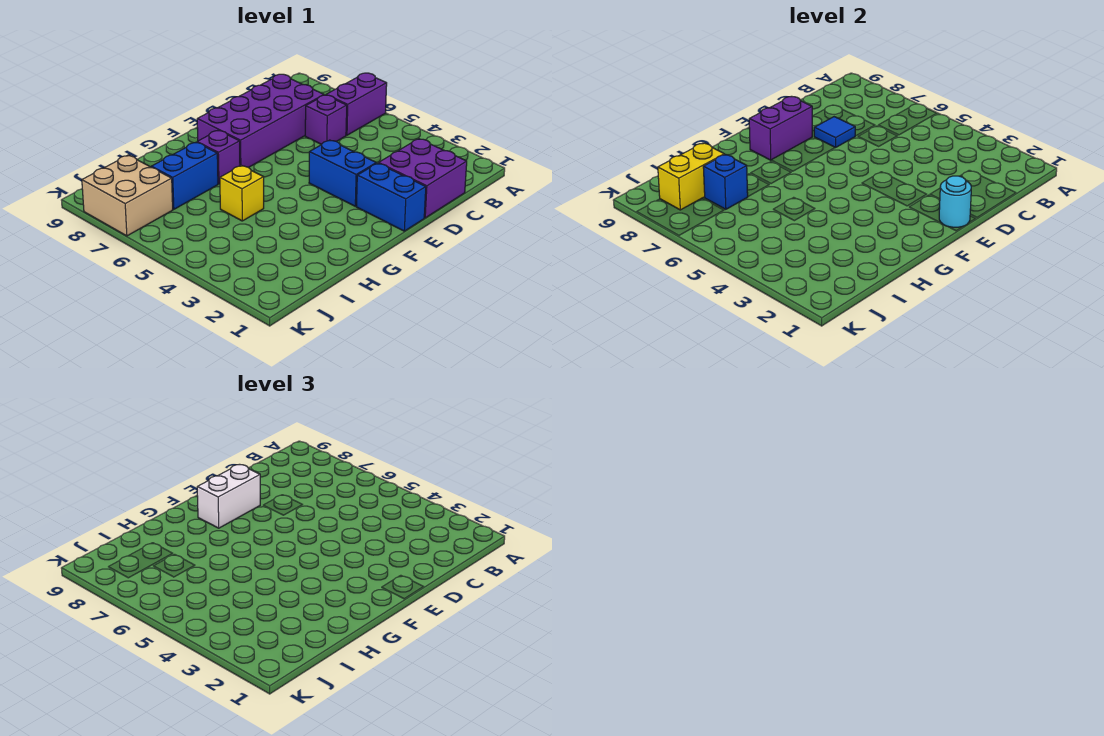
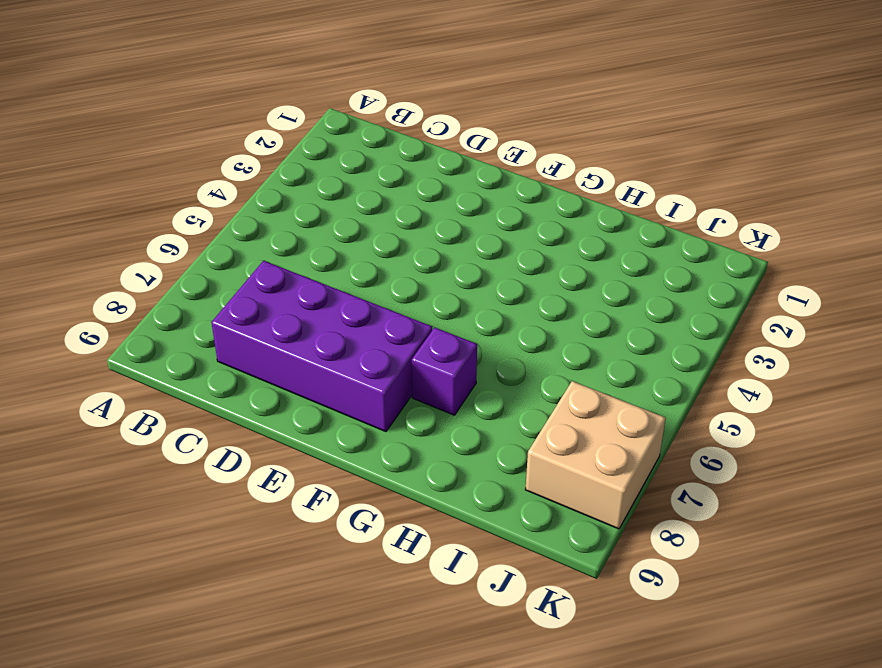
none -> purple brick A6:B6 level 1
none -> purple brick C1:D2 level 1
none -> purple brick C6 level 1

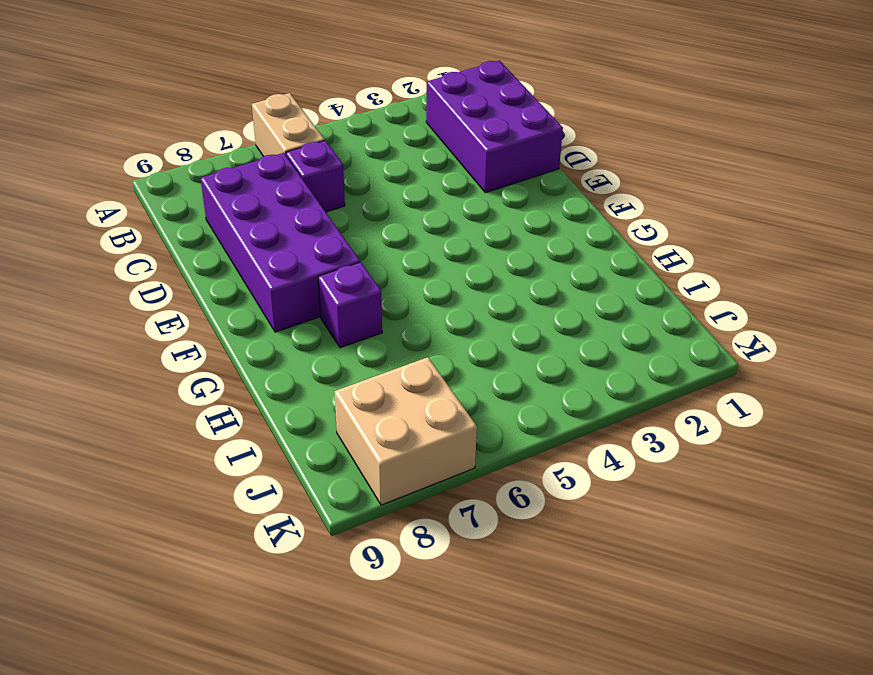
tan brick A6:B6 level 1 -> purple brick A6:B6 level 1
purple brick B1:D2 level 1 -> purple brick C1:D2 level 1
none -> blue brick E1:E2 level 1
none -> blue brick E3:E4 level 1
none -> yellow brick H5 level 1

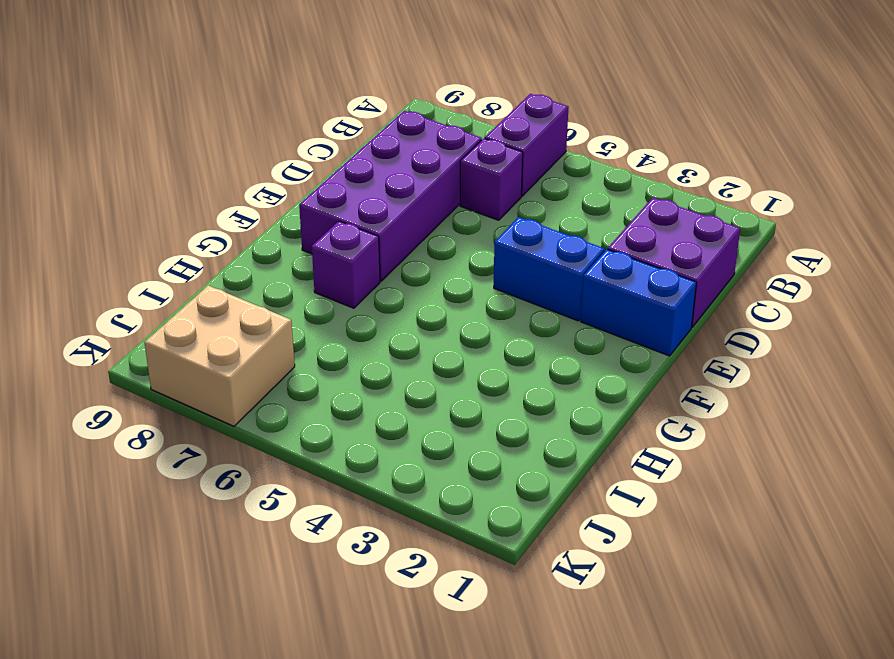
none -> yellow brick H5 level 1
none -> blue brick H7:I7 level 1
none -> blue tile D7 level 2

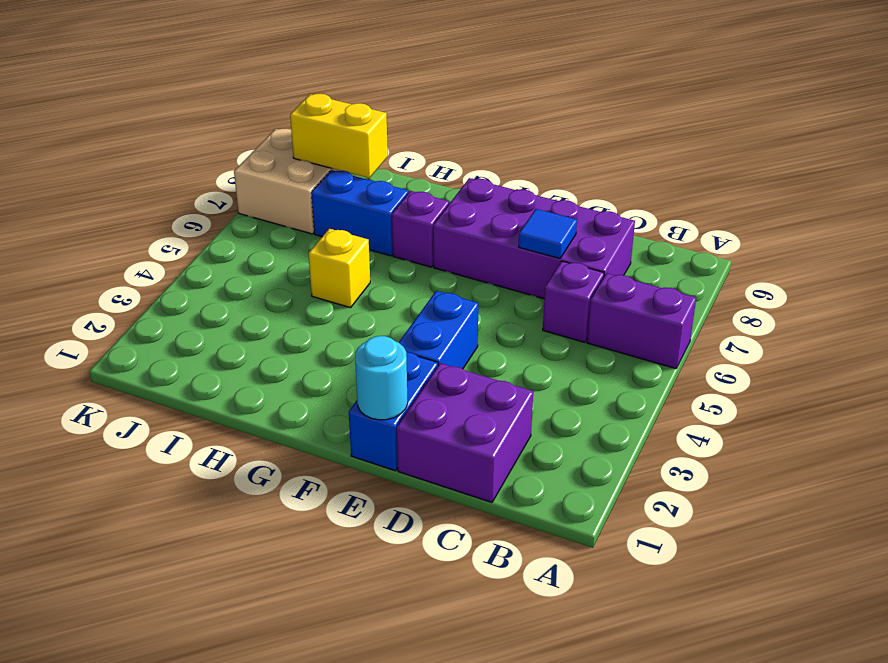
none -> purple brick E8:F8 level 2
none -> blue brick I7 level 2
none -> white brick E8:F8 level 3

